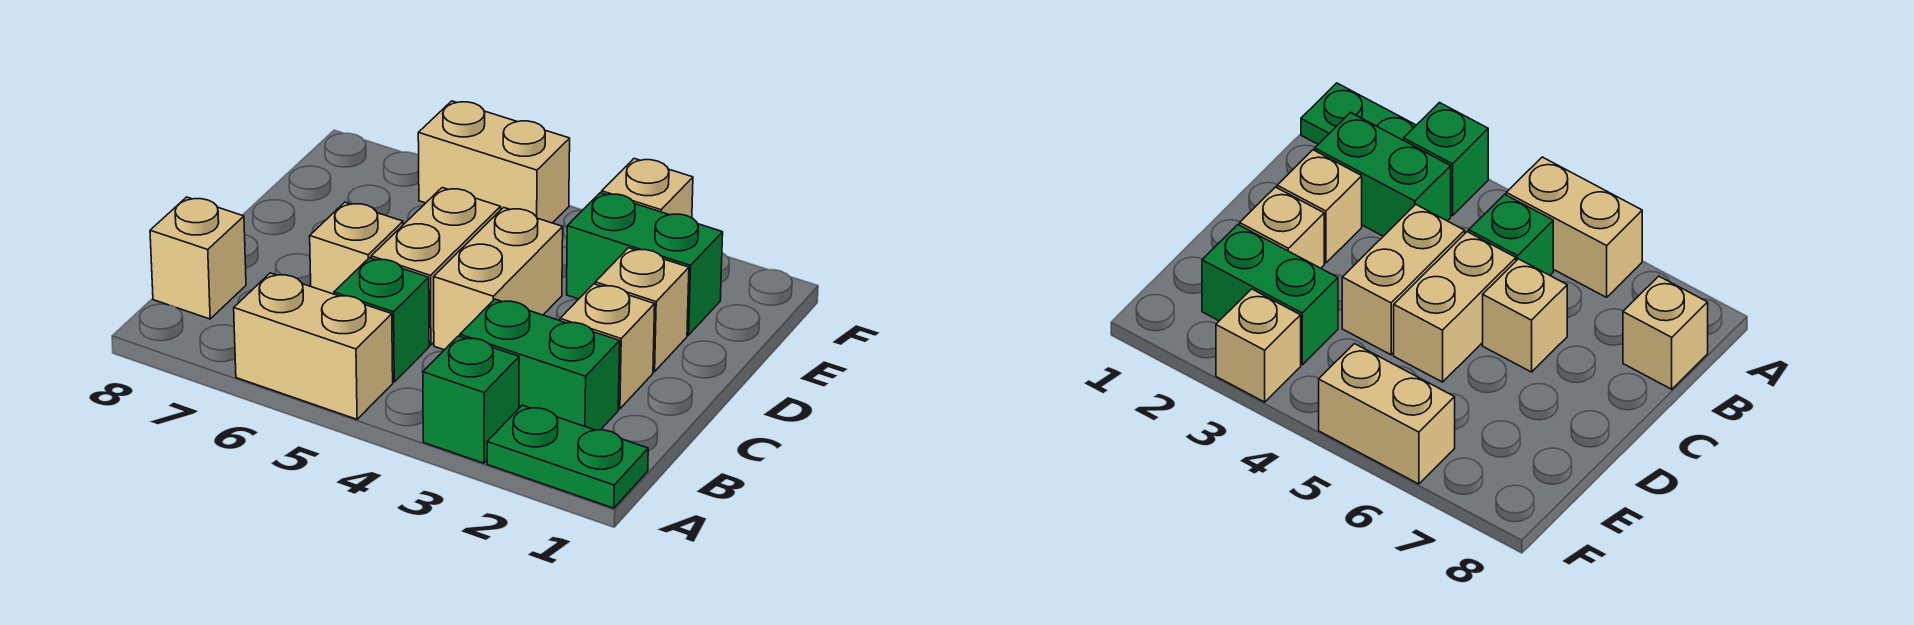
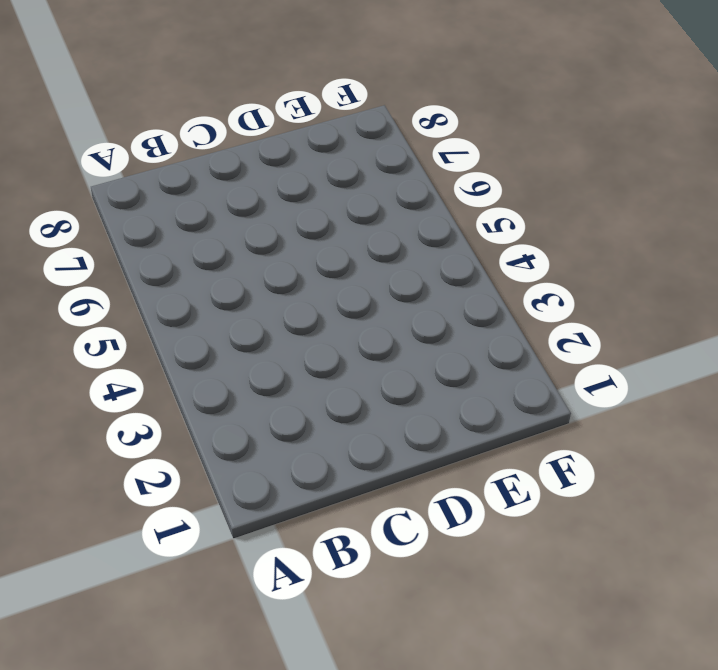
none -> green plate A1:A2 level 1
none -> green brick A3 level 1
none -> tan brick A5:A6 level 1

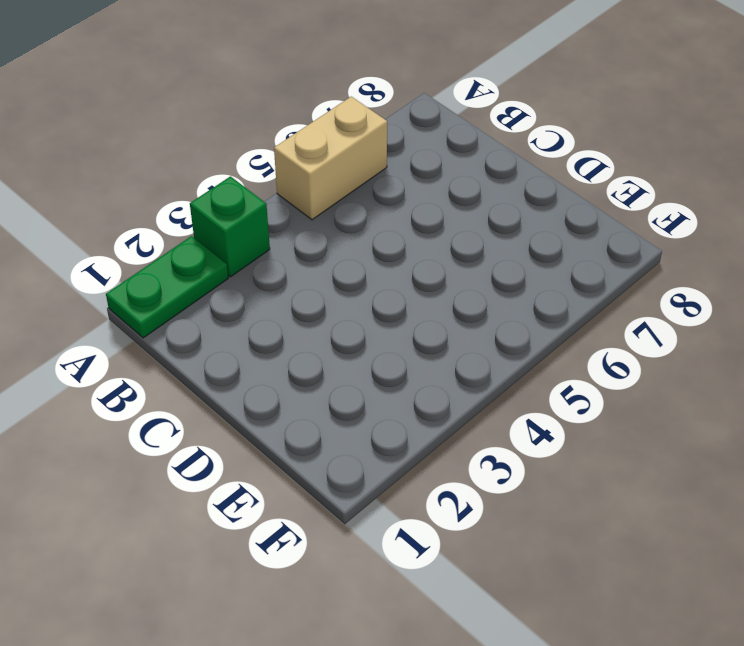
none -> green brick B2:B3 level 1
none -> green brick B5 level 1
none -> tan brick B8 level 1

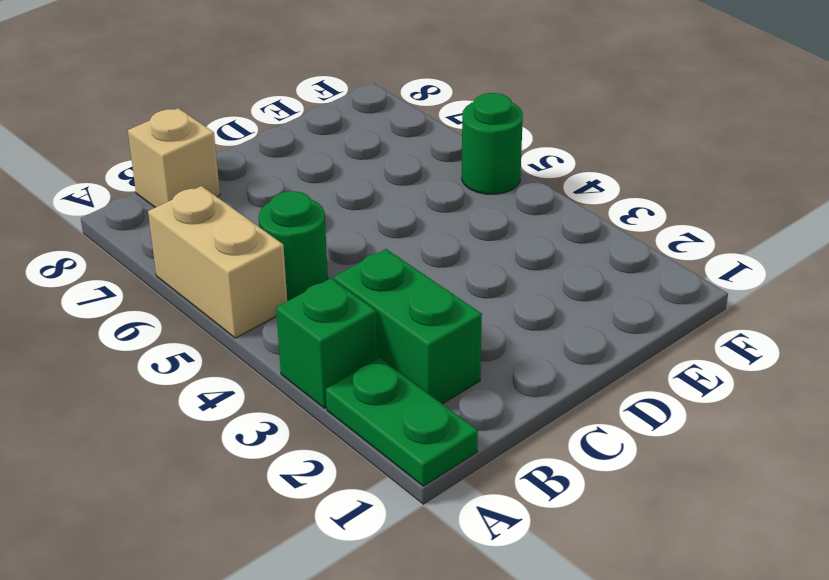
green round brick B5 level 1 -> green brick B5 level 1
green round brick F5 level 1 -> tan brick F5:F6 level 1
none -> tan brick C2 level 1
none -> tan brick C4:D4 level 1
none -> tan brick C5:D5 level 1

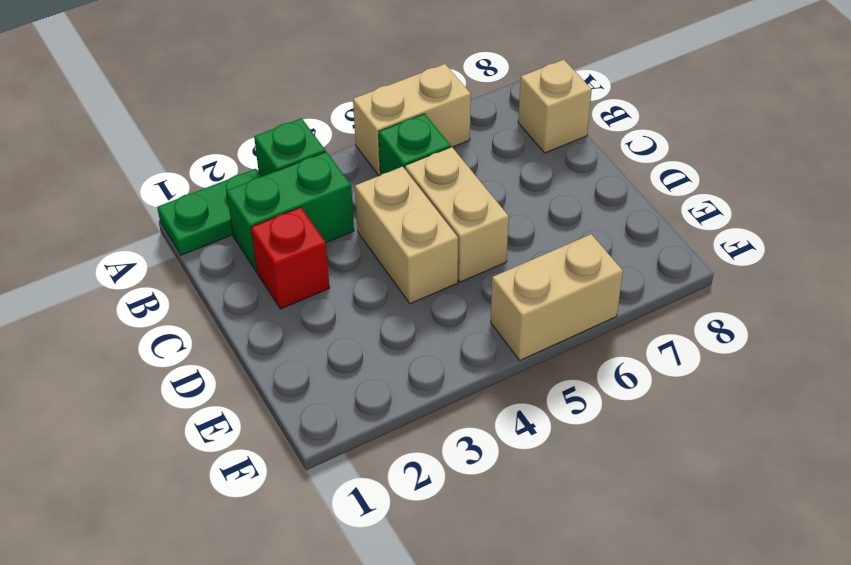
red brick C2 level 1 -> tan brick C2 level 1
none -> tan brick C6 level 1
none -> tan brick D2 level 1
none -> green brick E2:E3 level 1

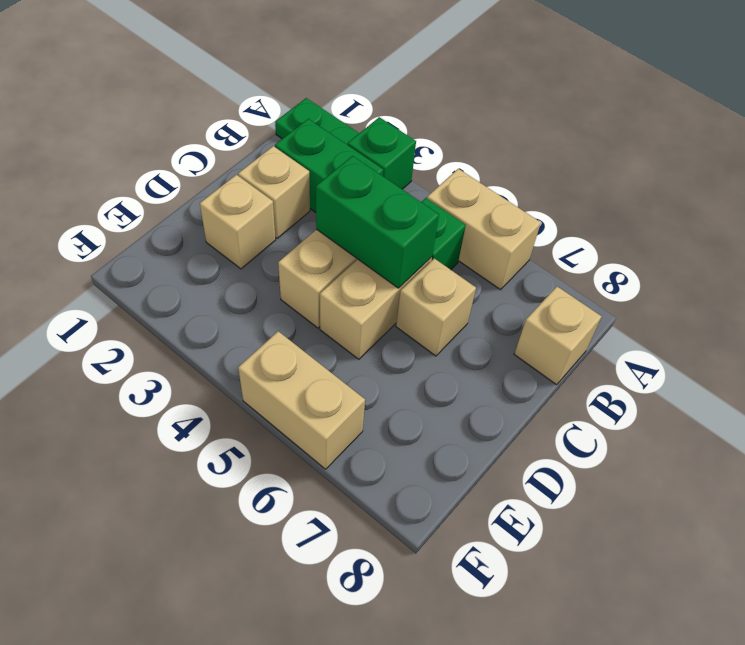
green brick C4:C5 level 2 -> green brick E2:E3 level 1
none -> tan brick F3 level 1

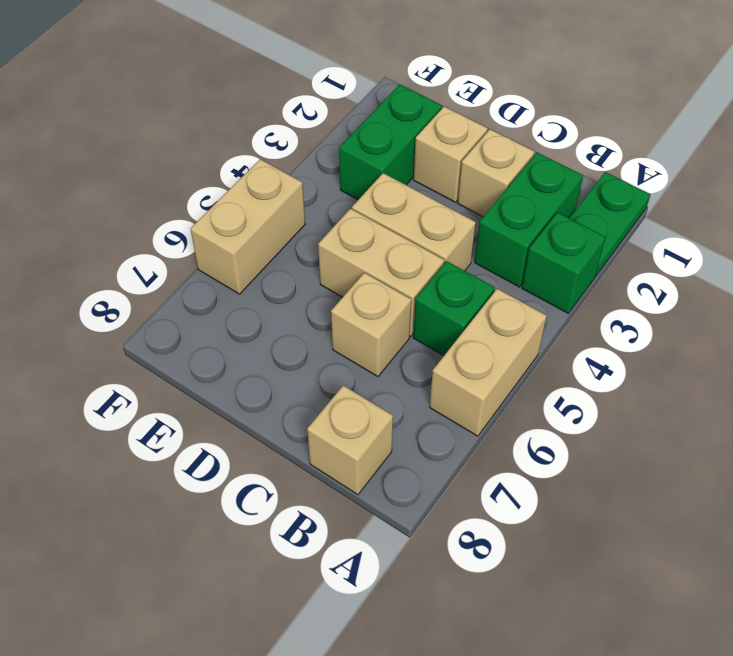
none -> tan brick F3 level 1

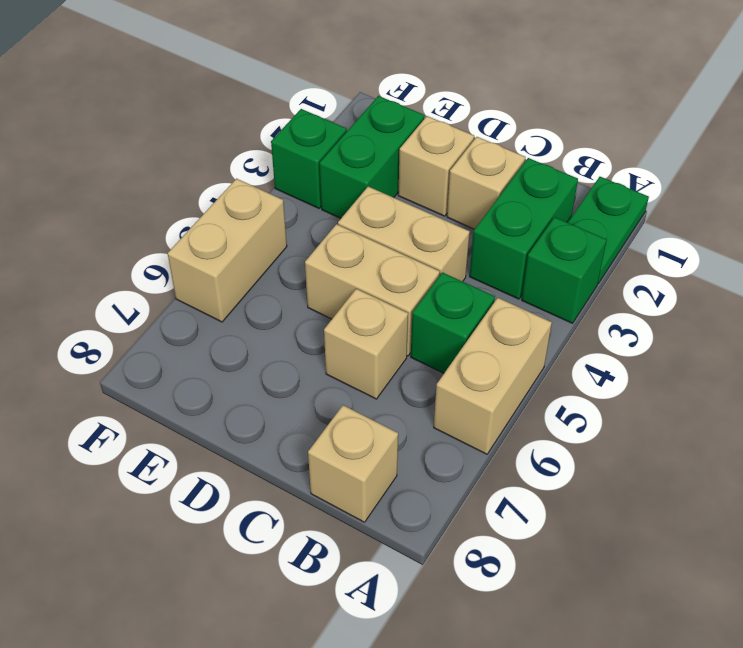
green brick F3 level 1 -> tan brick F3 level 1

